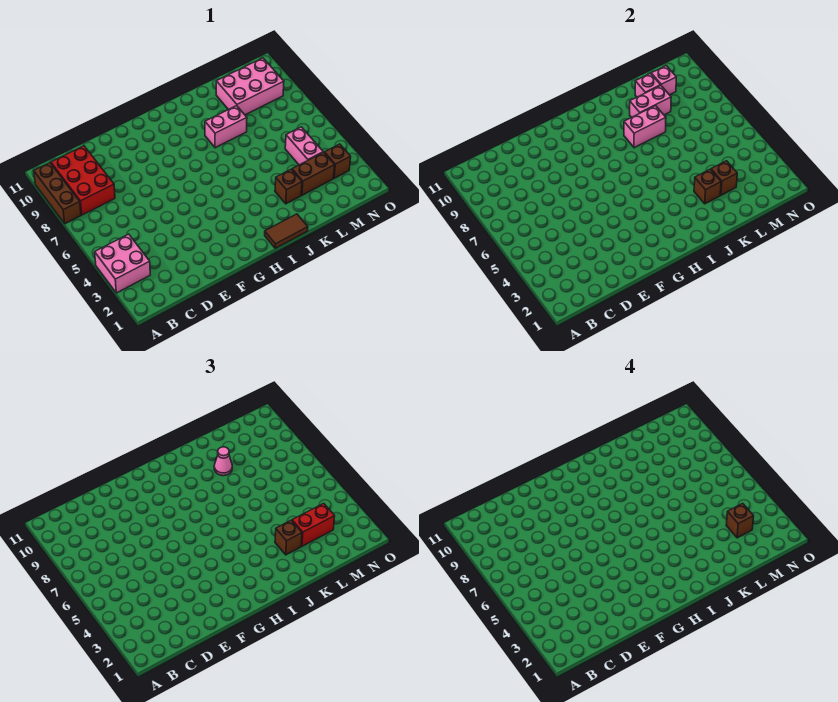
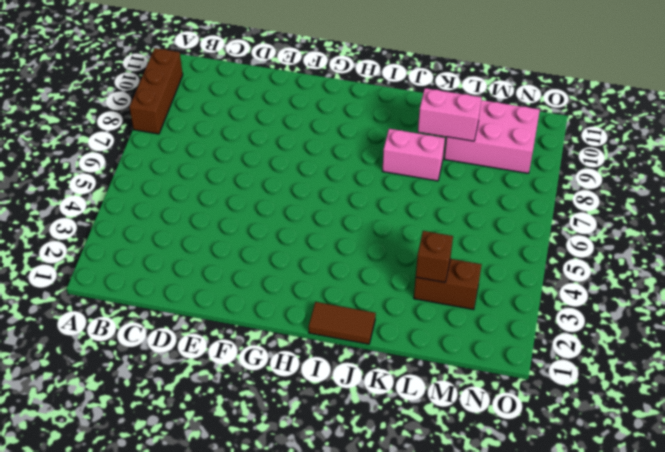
none -> pink brick A3:B4 level 1
none -> red brick B8:C10 level 1
none -> brown brick K3 level 1

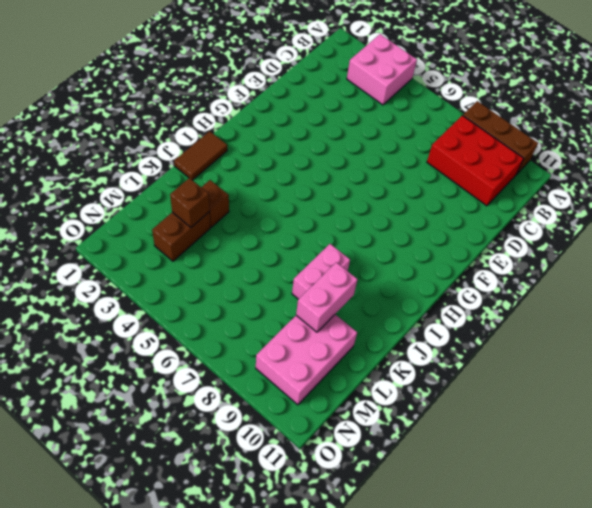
none -> pink brick M4:M5 level 1
none -> brown brick N3 level 1
none -> pink brick J8:K8 level 2

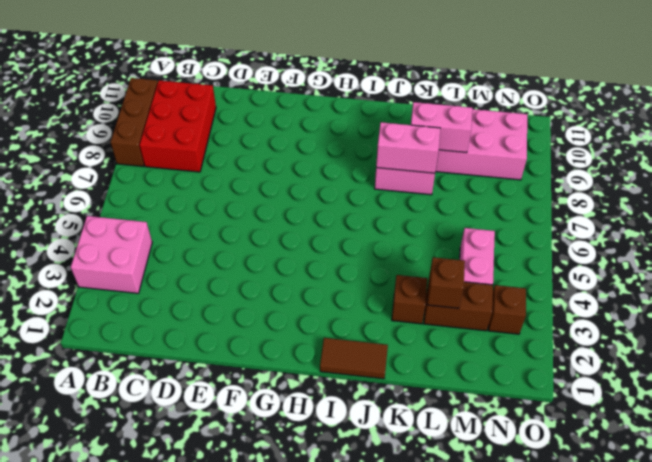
none -> brown brick K3 level 2
none -> pink brick L10 level 2
none -> pink brick M10 level 2

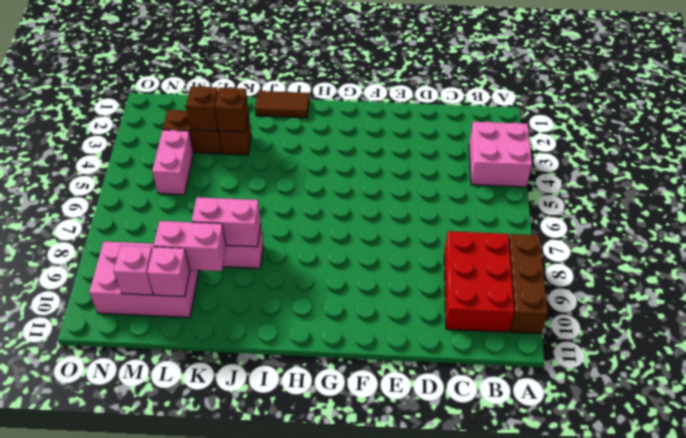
none -> brown brick N3 level 1
none -> brown brick K3 level 3
none -> pink cone K9 level 3

